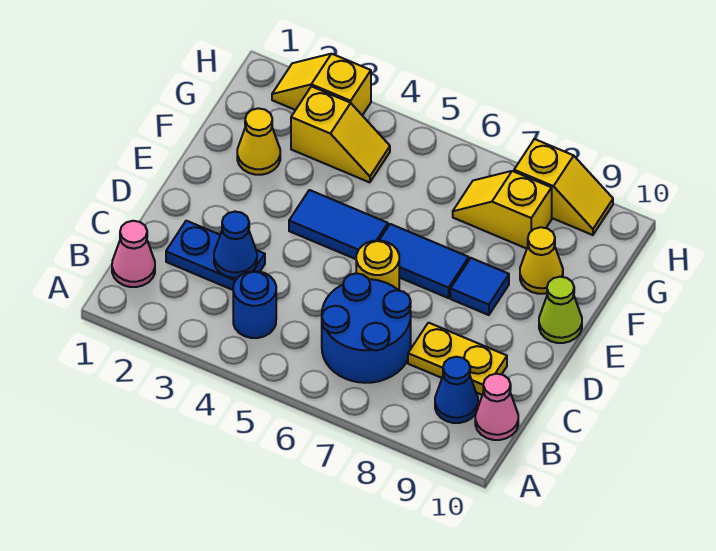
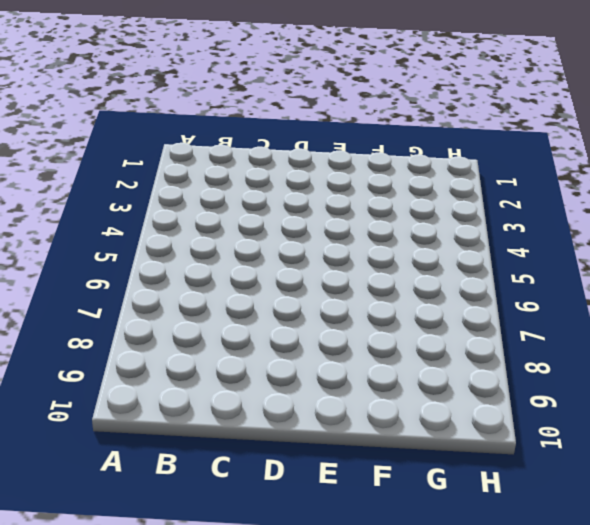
none -> pink cone B1 level 1
none -> blue round brick B4 level 1
none -> blue round brick B6:C7 level 1

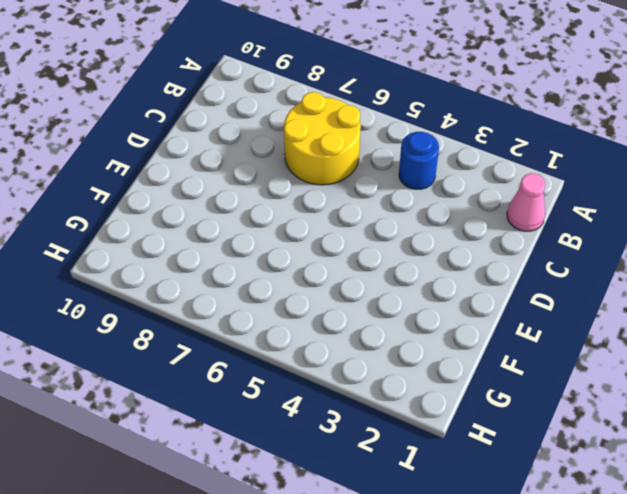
yellow round brick B6:C7 level 1 -> blue round brick B6:C7 level 1
none -> blue cone B9 level 1
none -> pink cone B10 level 1
none -> blue plate C2:C3 level 1

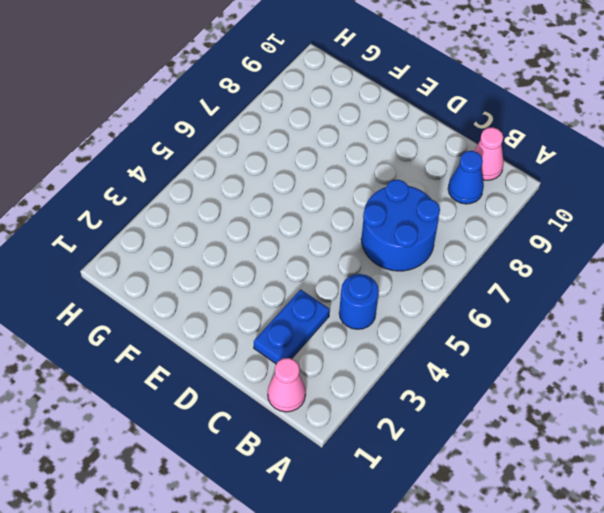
none -> yellow plate C8:C9 level 1
none -> yellow round brick D6 level 1
none -> blue tile E4:E5 level 1

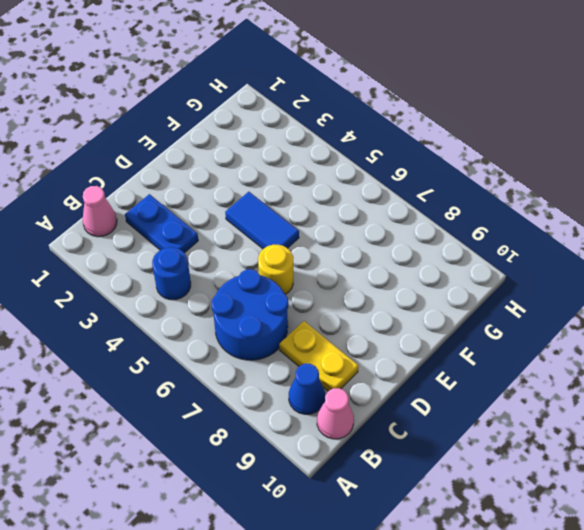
none -> blue tile E6:E7 level 1
none -> blue tile E8 level 1
none -> lime cone E10 level 1

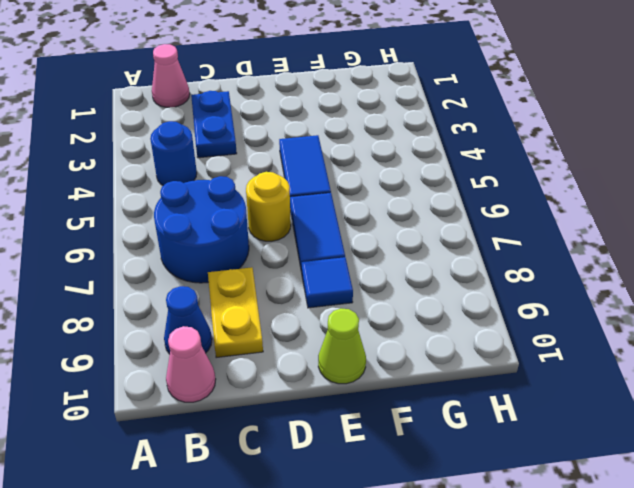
none -> yellow cone F2 level 1
none -> yellow cone F9 level 1
none -> yellow slope G3:G4 level 1 top 3

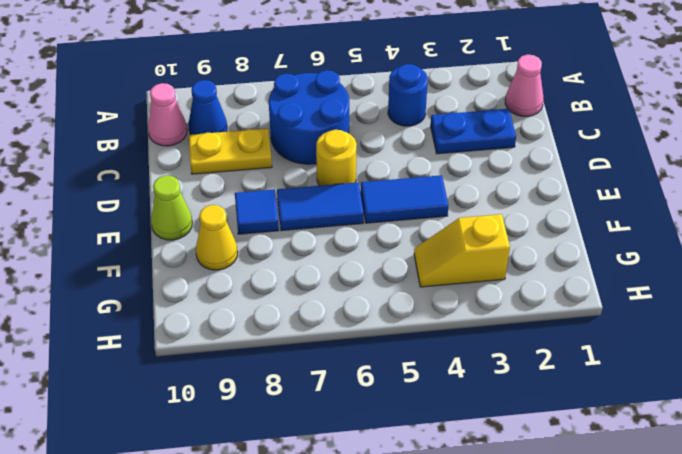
none -> yellow cone F2 level 1
none -> yellow slope G7:G8 level 1 top 8
none -> yellow slope H2:H3 level 1 top 3

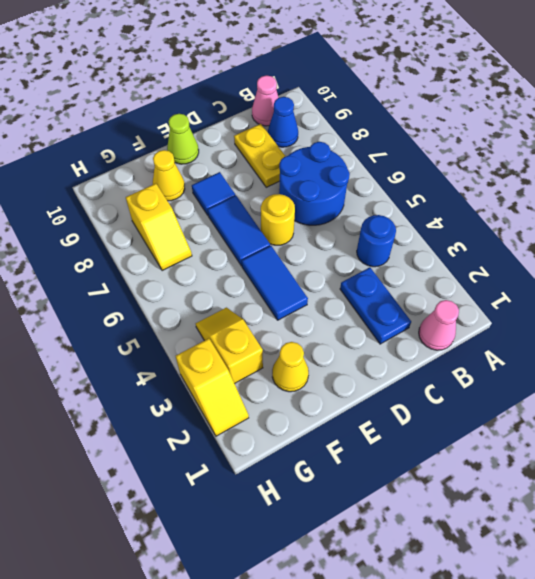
none -> yellow slope H8:H9 level 1 top 8
none -> blue cone C3 level 2

